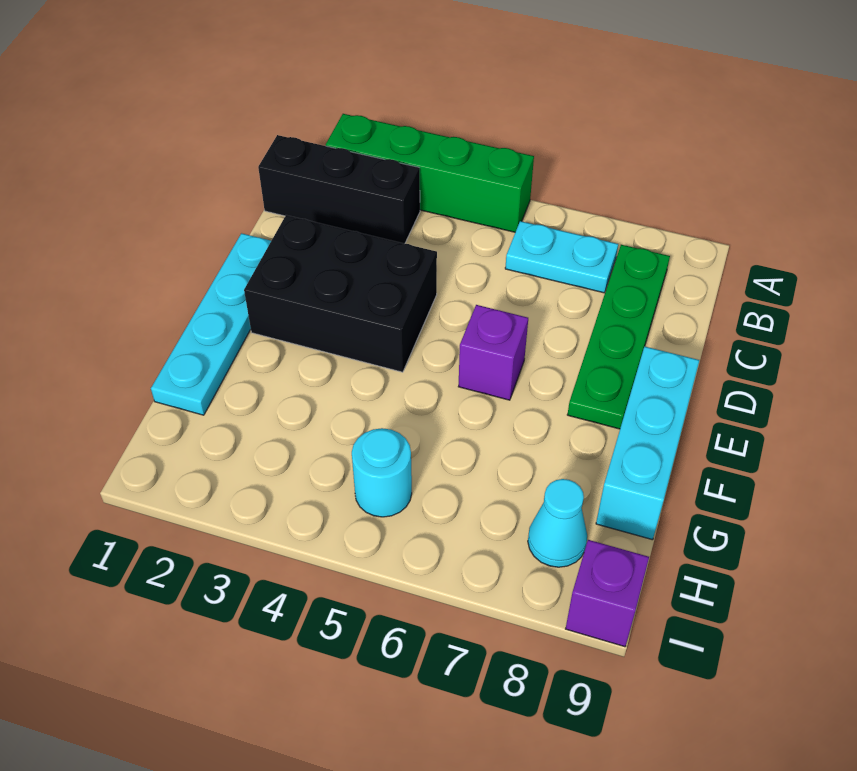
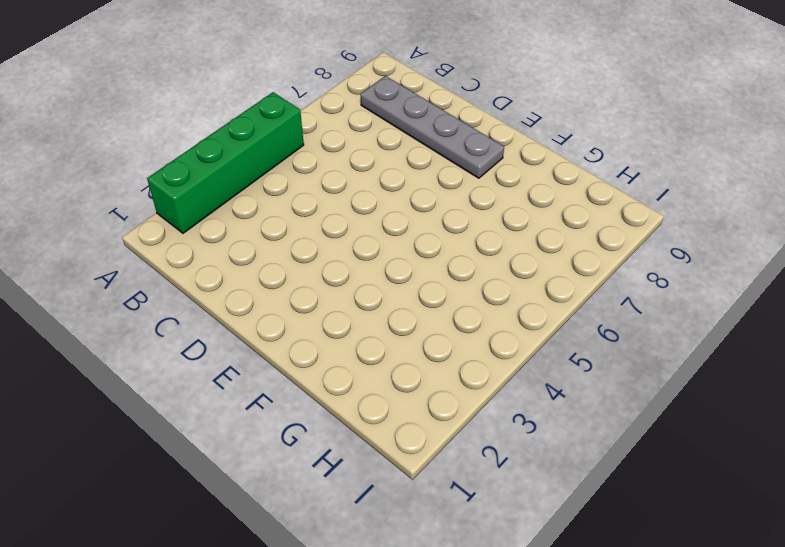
grey plate B8:E8 level 1 -> green plate B8:E8 level 1
none -> black brick B1:B3 level 1
none -> cyan plate B6:B7 level 1

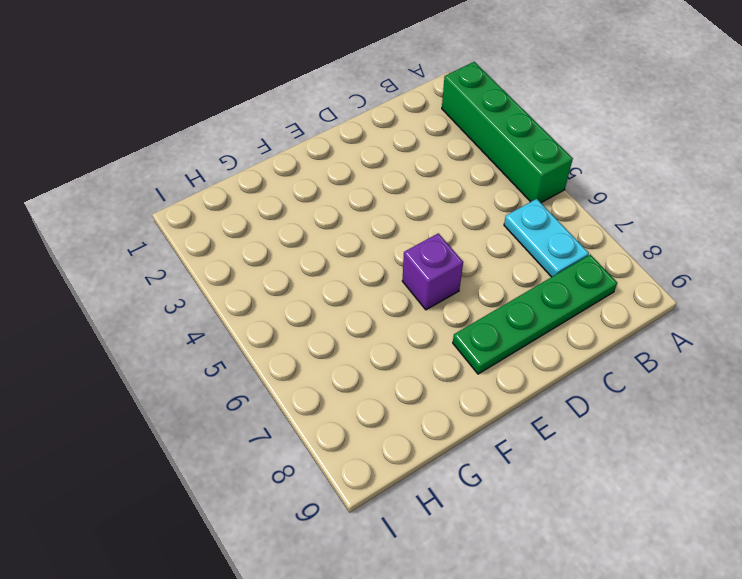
none -> black brick B1:B3 level 1
none -> cyan plate D1:G1 level 1

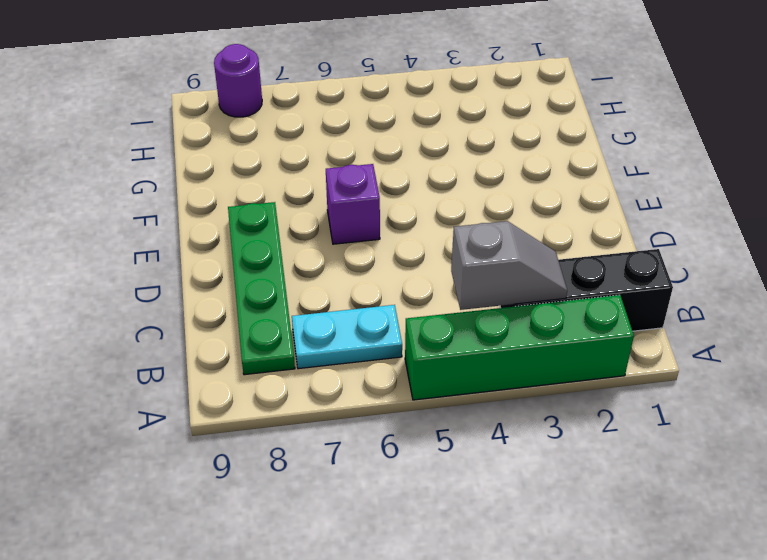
grey slope B3:B4 level 2 top 4 -> none
purple round brick I8 level 1 -> none
none -> cyan plate D1:G1 level 1
none -> black brick D2:E4 level 1

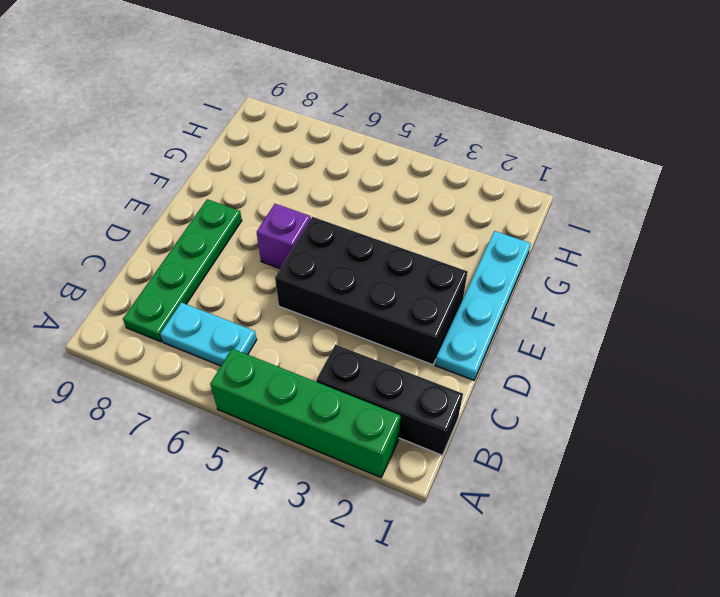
black brick D2:E5 level 1 -> black brick D2:E4 level 1
none -> cyan brick E9:G9 level 1
none -> cyan round brick H5 level 1

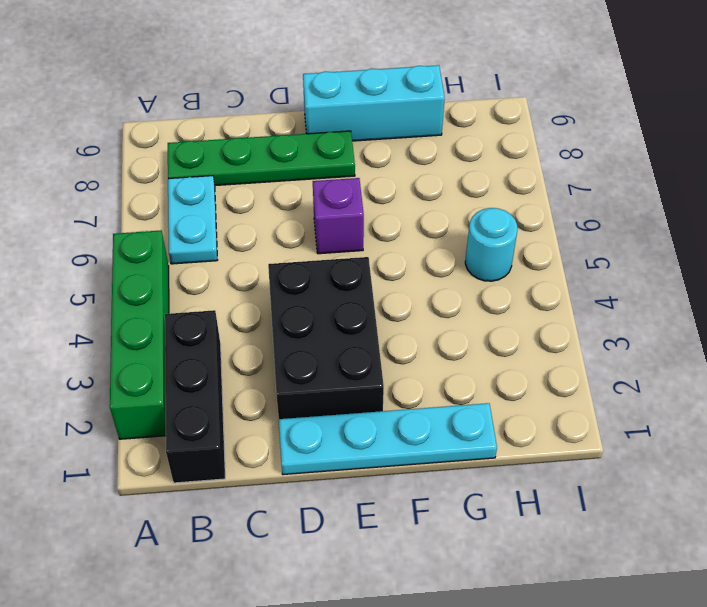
none -> cyan cone H8 level 1
none -> purple brick I9 level 1

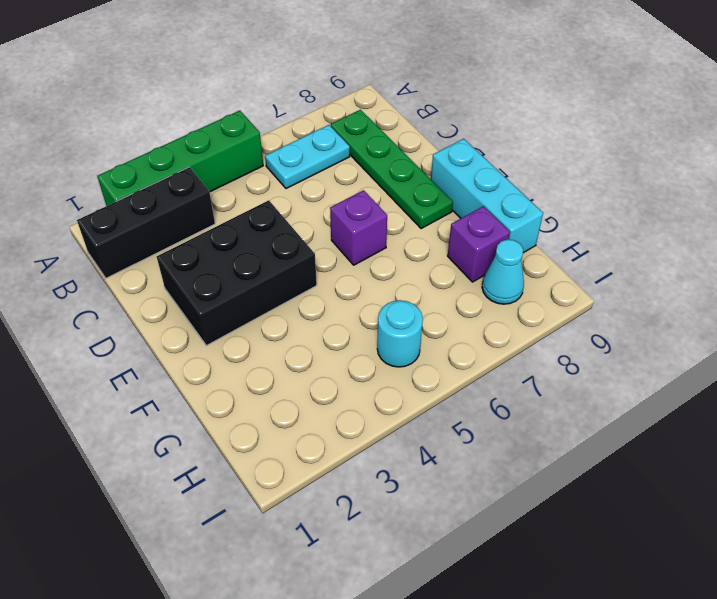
purple brick G8 level 1 -> purple brick I9 level 1
none -> cyan plate D1:G1 level 1

